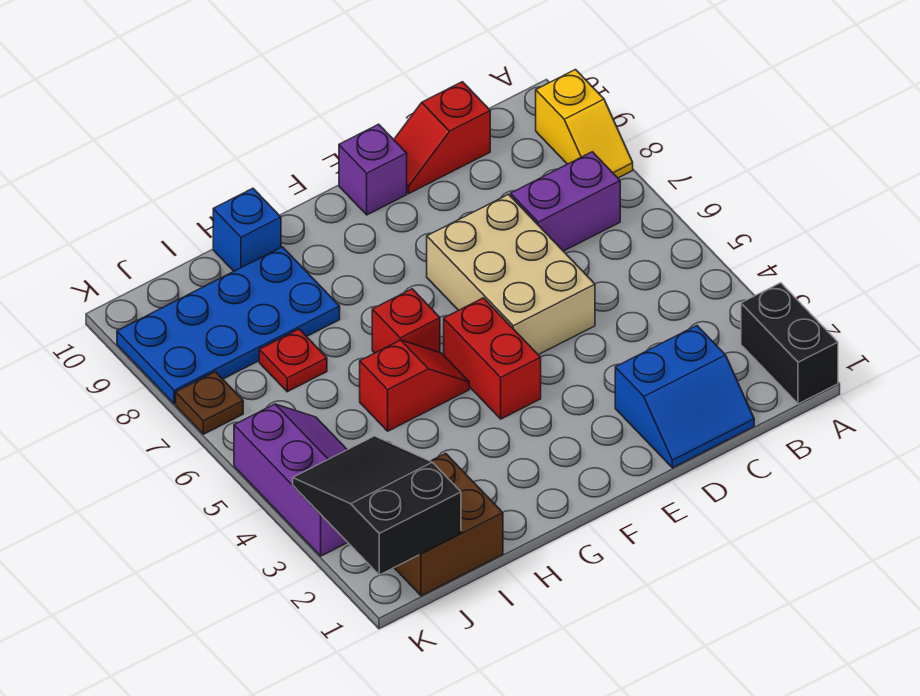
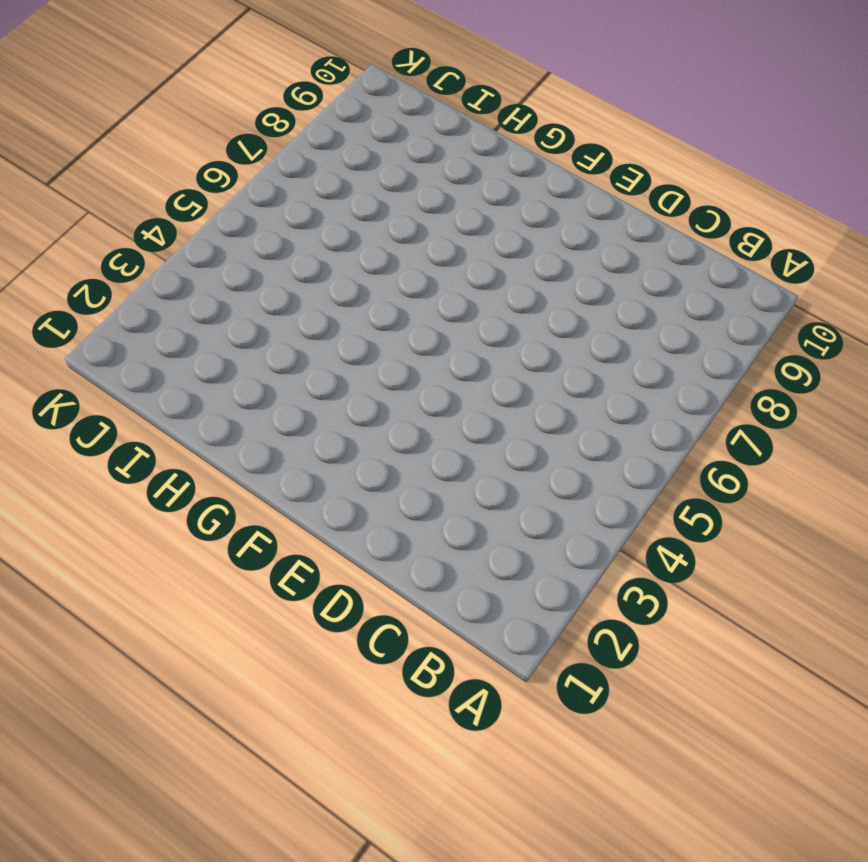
none -> black brick A1:A2 level 1
none -> yellow slope A8:A9 level 1 top 9
none -> purple brick B7:C7 level 1

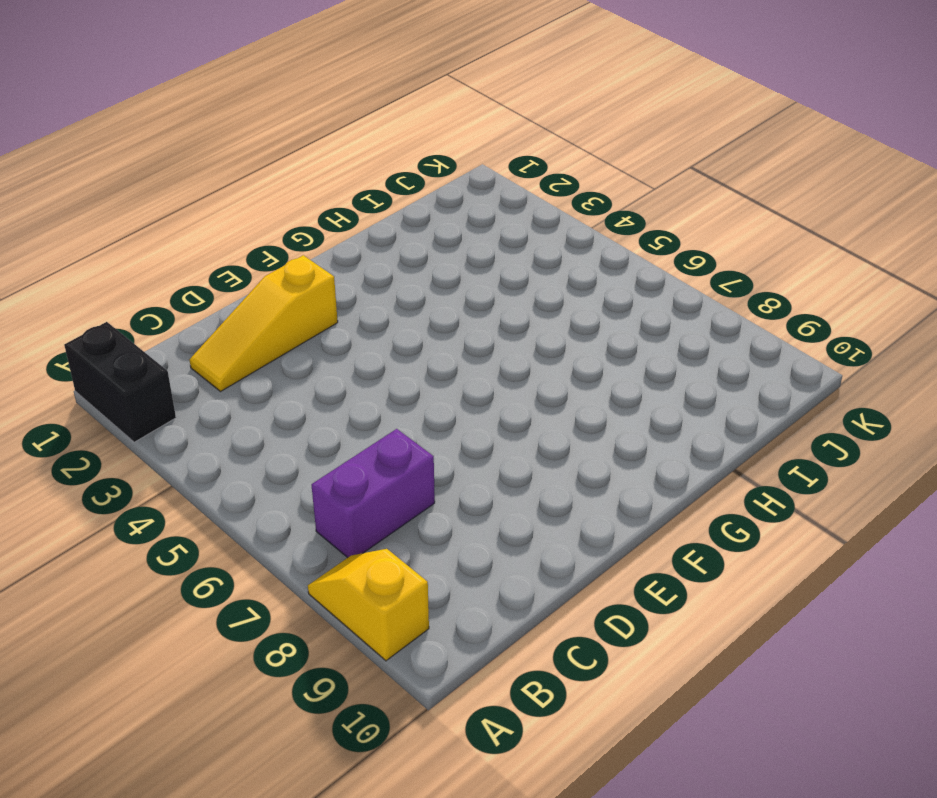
yellow slope C2:E2 level 1 top E -> blue slope C1:D2 level 1 top 2
none -> red slope C10:D10 level 1 top C
none -> tan brick D5:E7 level 1
none -> purple brick E10 level 1

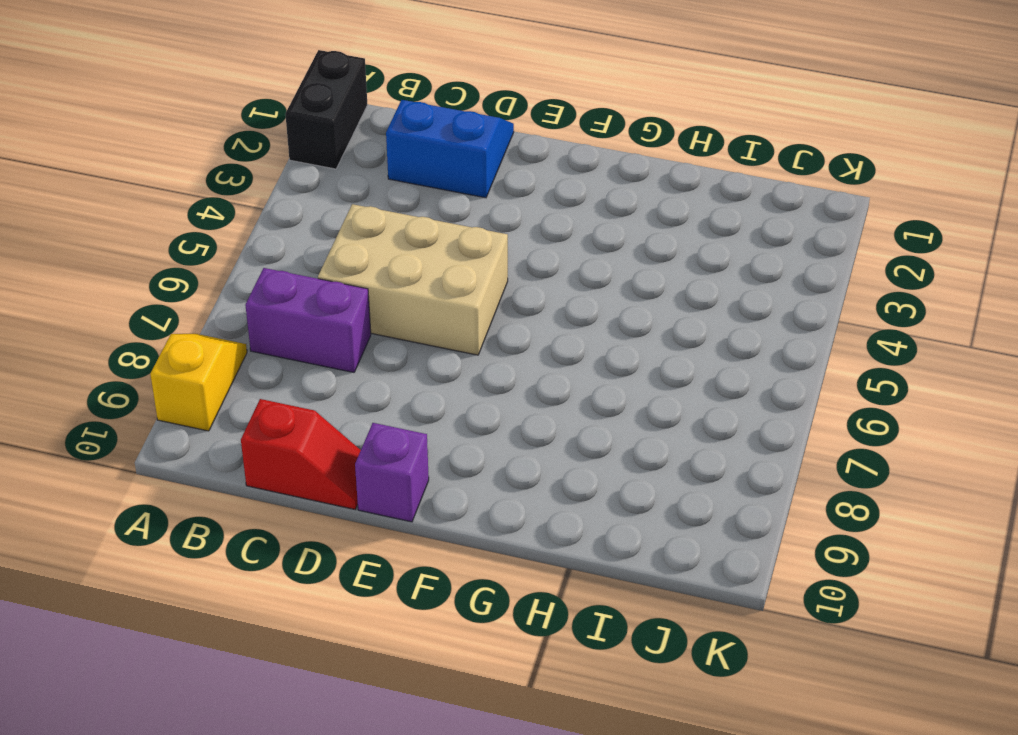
tan brick C5:E6 level 1 -> tan brick D5:E7 level 1
none -> red brick F4:F5 level 1
none -> red slope G5:H5 level 1 top H
none -> red brick G6 level 1

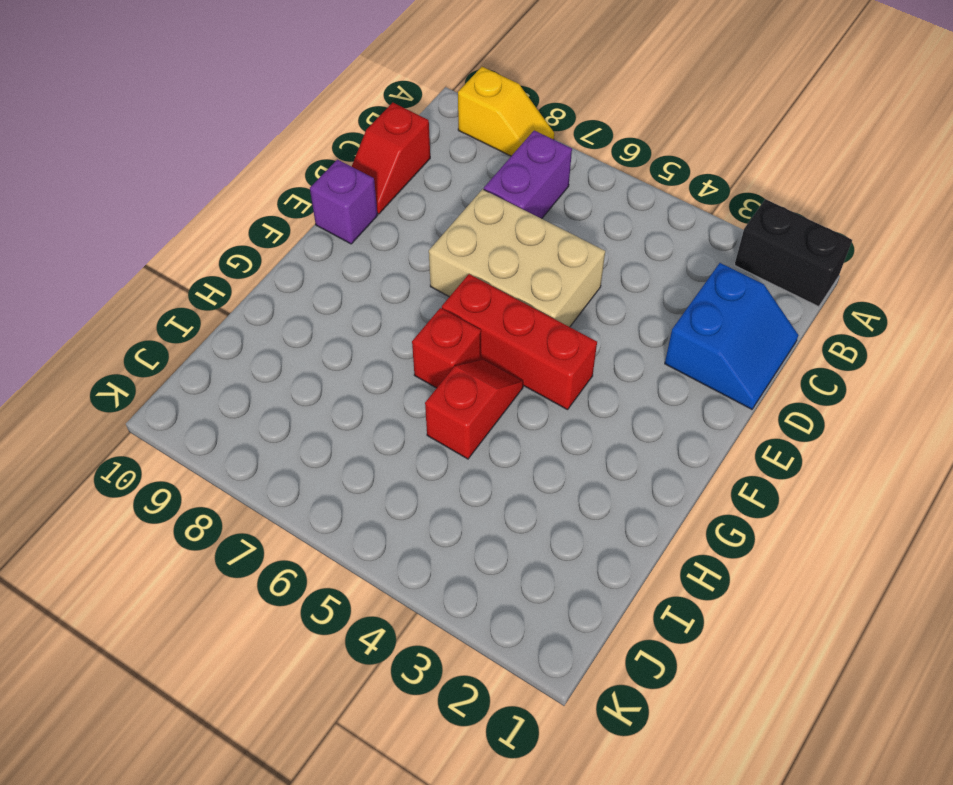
red brick F4:F6 level 1 -> red brick F4:F5 level 1
none -> blue plate H8:K9 level 1
none -> blue brick H10 level 1
none -> brown brick I1:J2 level 1

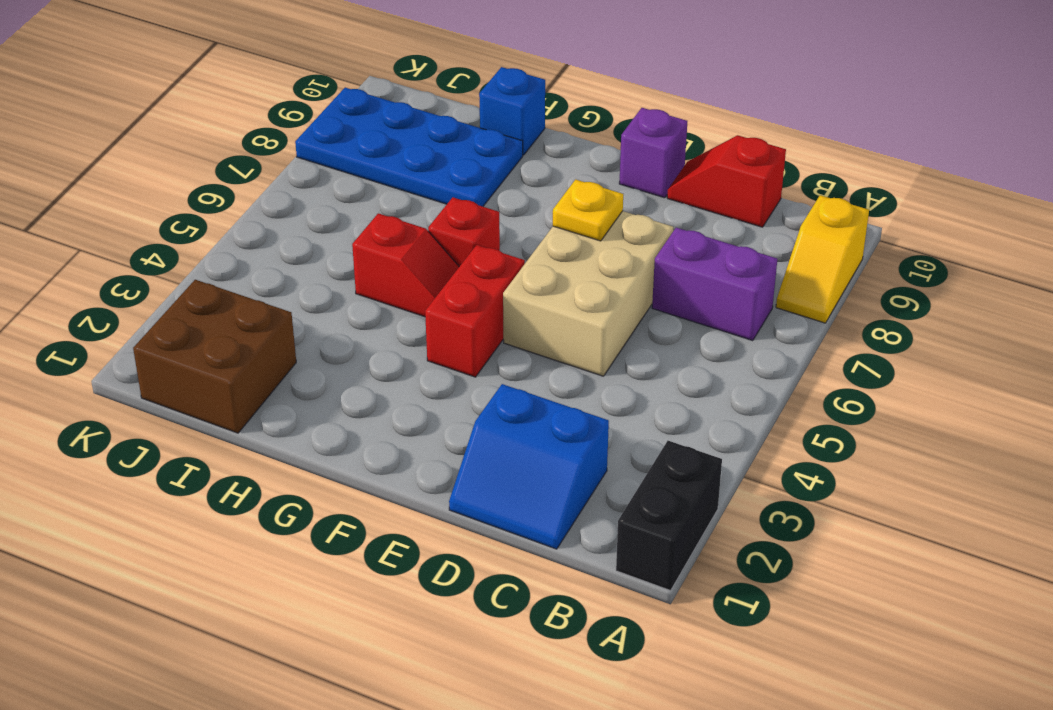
yellow plate E7 level 2 -> none
none -> red plate I7 level 1
none -> purple slope J3:K5 level 1 top K
none -> brown plate K7 level 1

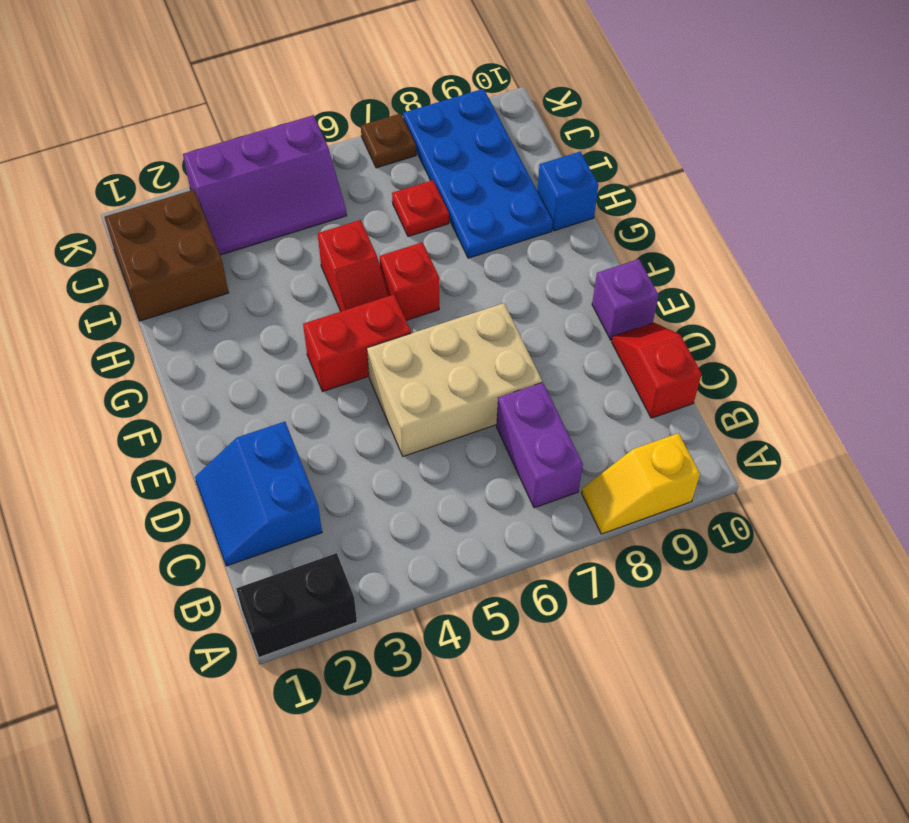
none -> black slope J1:K3 level 2 top 1

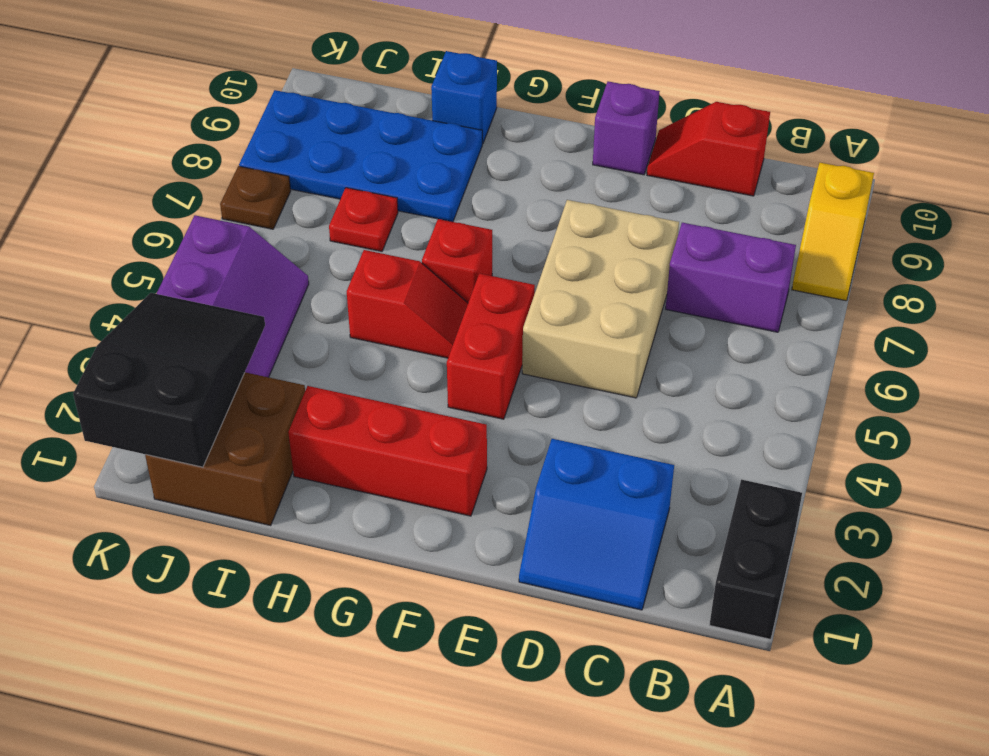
red brick F2:H2 level 1 -> none

